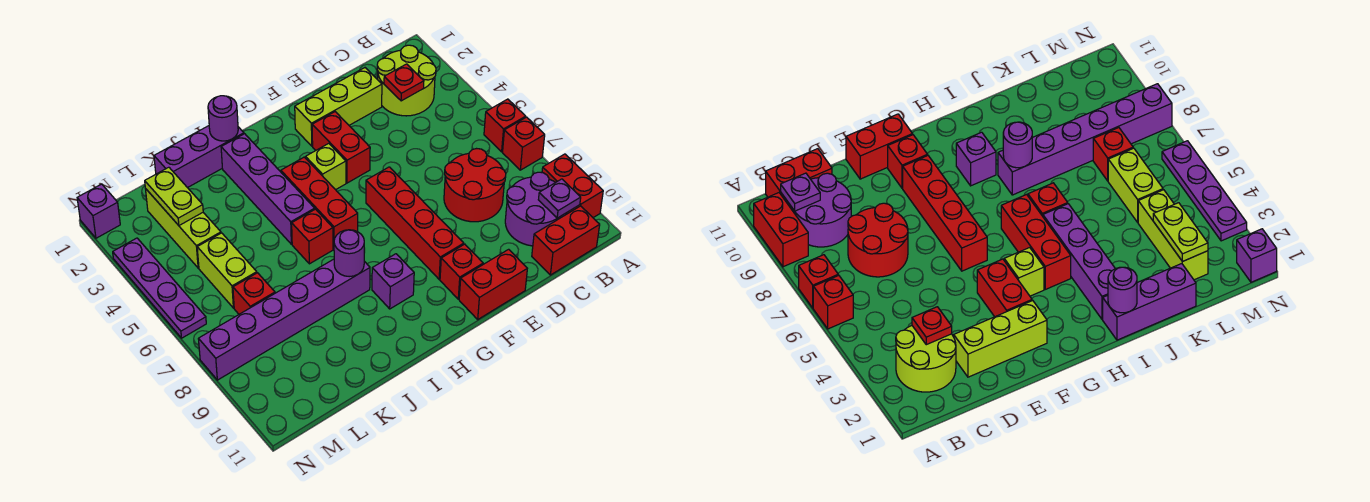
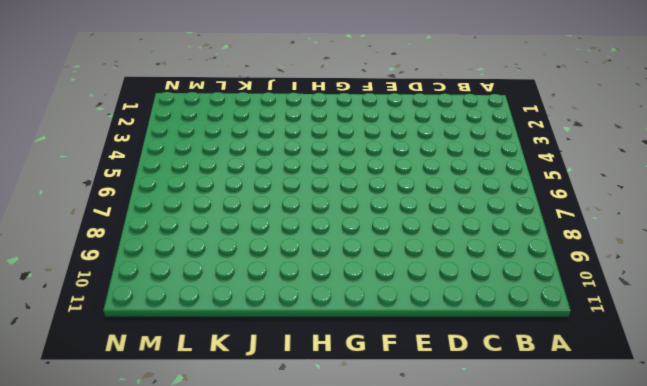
none -> red brick A6 level 1
none -> red brick A7 level 1
none -> red brick A9:A10 level 1

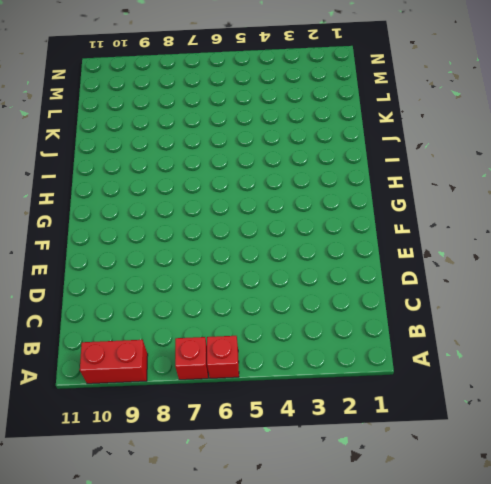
none -> lime round brick B2:C3 level 1
none -> purple round brick B9:C10 level 1
none -> red brick B11:C11 level 1

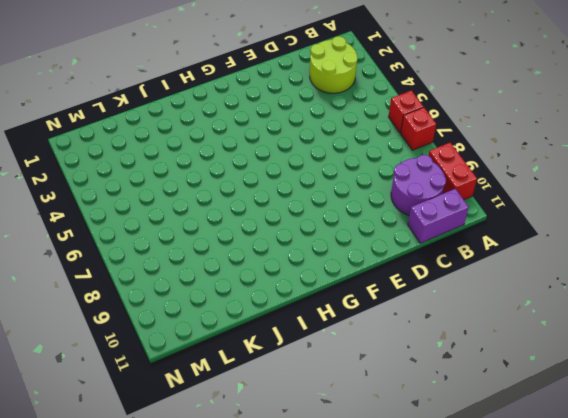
purple brick B11:C11 level 1 -> red brick B11:C11 level 1
none -> red round brick C7:D8 level 1
none -> lime brick D2:F2 level 1
none -> red brick E11:F11 level 1

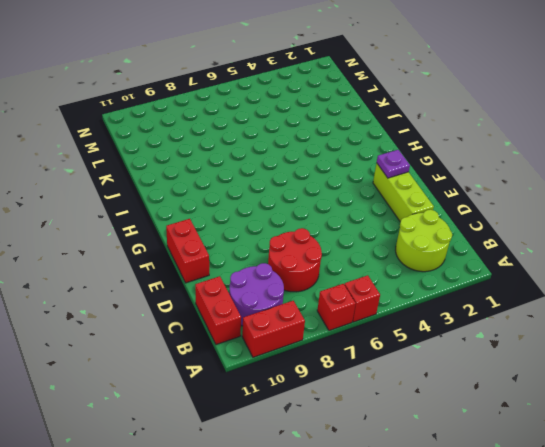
purple plate F2 level 2 -> purple plate B10 level 2
none -> red brick F3:F4 level 1
none -> red brick F6:F9 level 1
none -> red brick F10 level 1

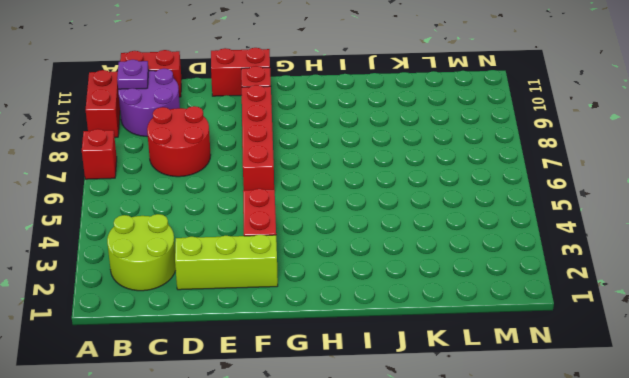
none -> red brick A6 level 1
none -> lime brick G4 level 1
none -> red brick H4:H6 level 1

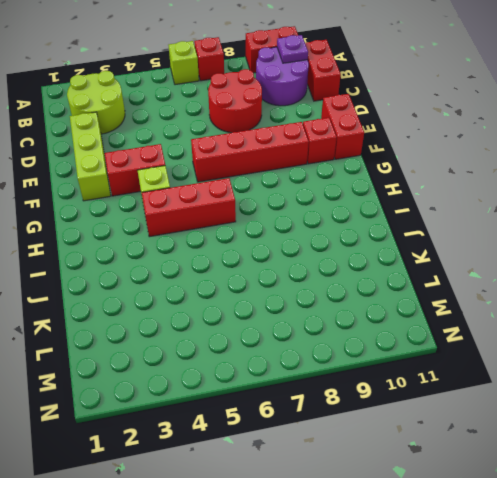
lime brick A6 level 1 -> red brick A6 level 1
none -> purple brick H9 level 1
none -> purple brick I1:K1 level 1
none -> purple brick I2:I5 level 1

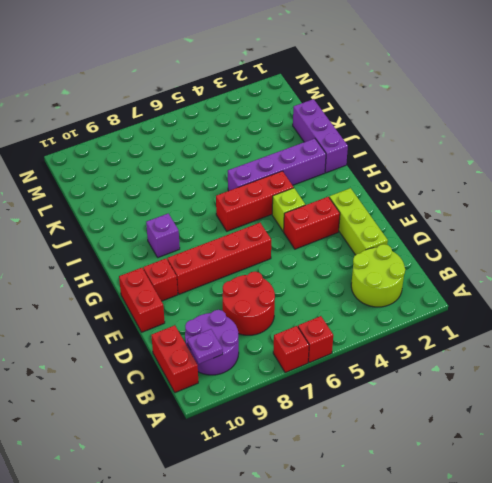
none -> red brick A9:A10 level 1
none -> red brick I6 level 1
none -> purple brick I8:N8 level 1

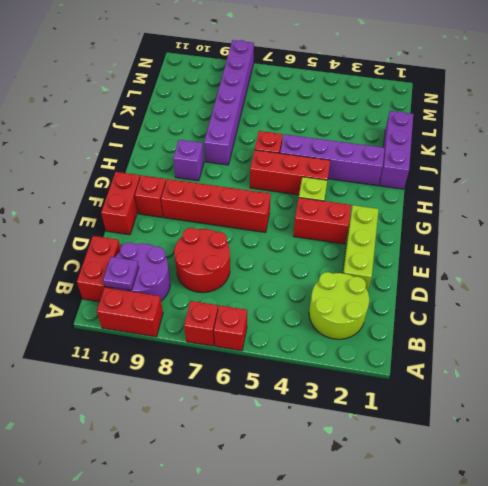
none -> lime brick L2:L4 level 1
none -> lime brick L5:L6 level 1
none -> red brick L7 level 1

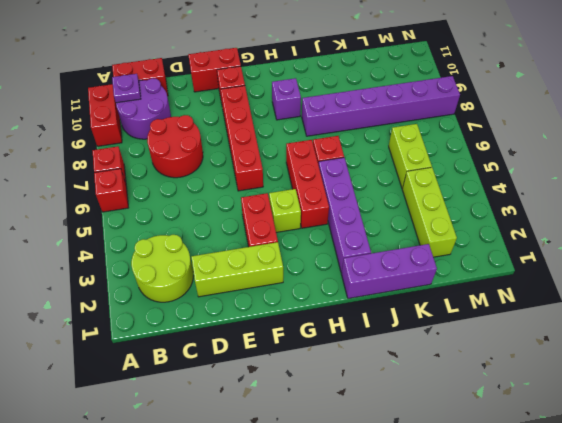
none -> red brick L7 level 1
none -> purple brick N1 level 1
none -> purple plate N3:N6 level 1

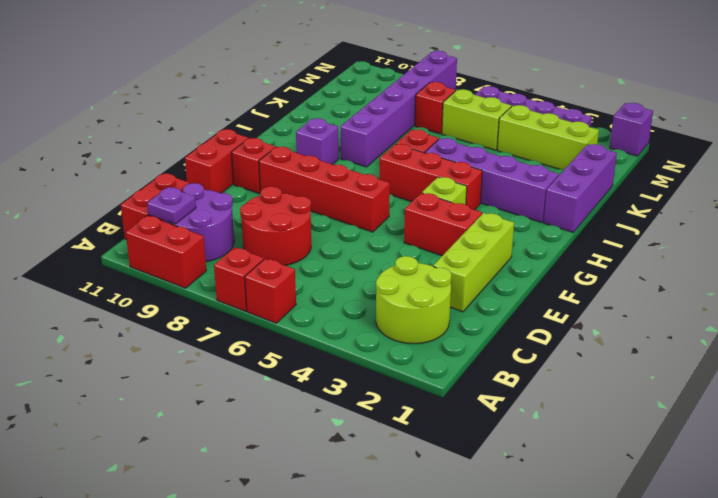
none -> red plate C3 level 2
none -> purple round brick I1 level 2
none -> purple round brick I8 level 2

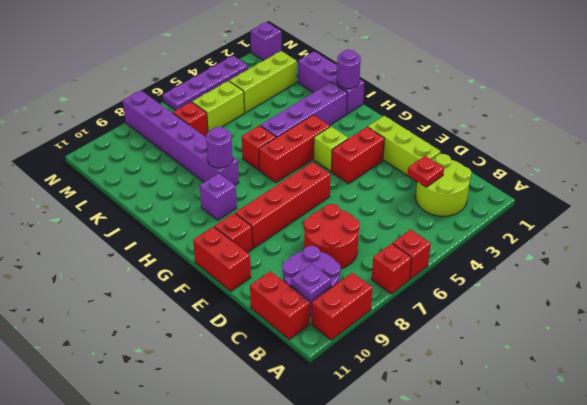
none -> lime plate L2:L3 level 2

